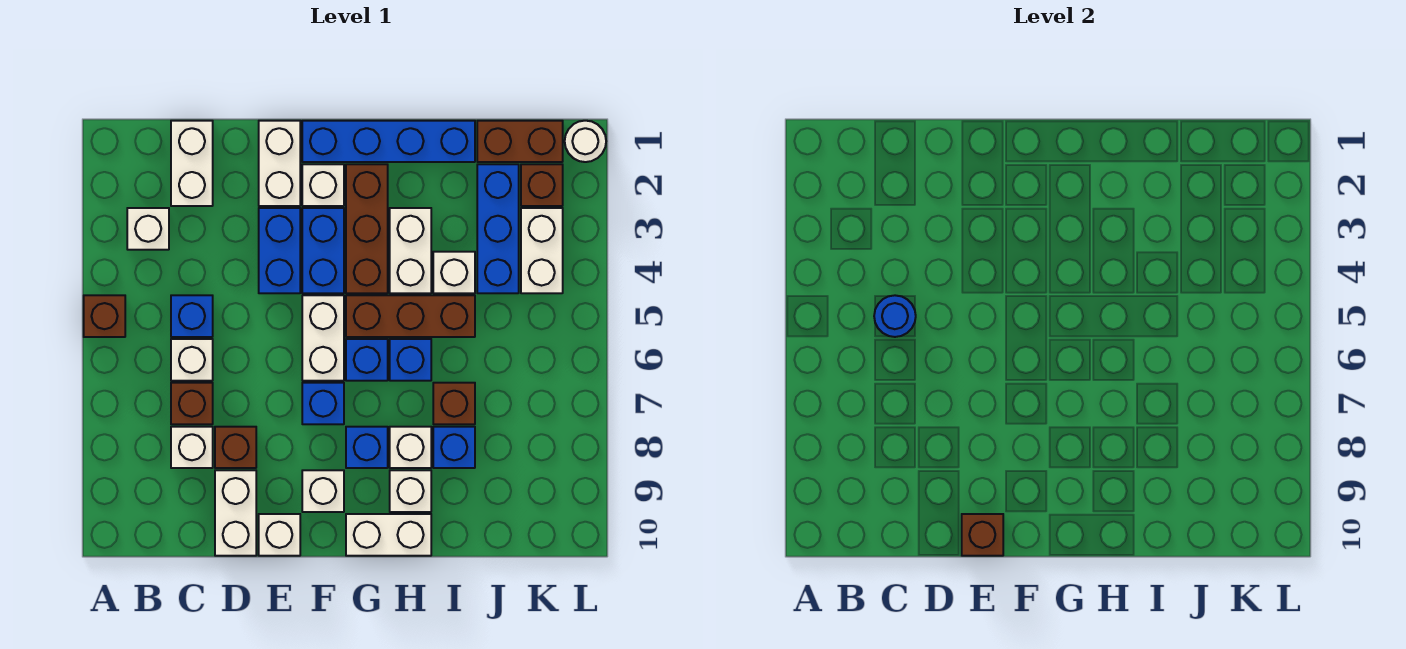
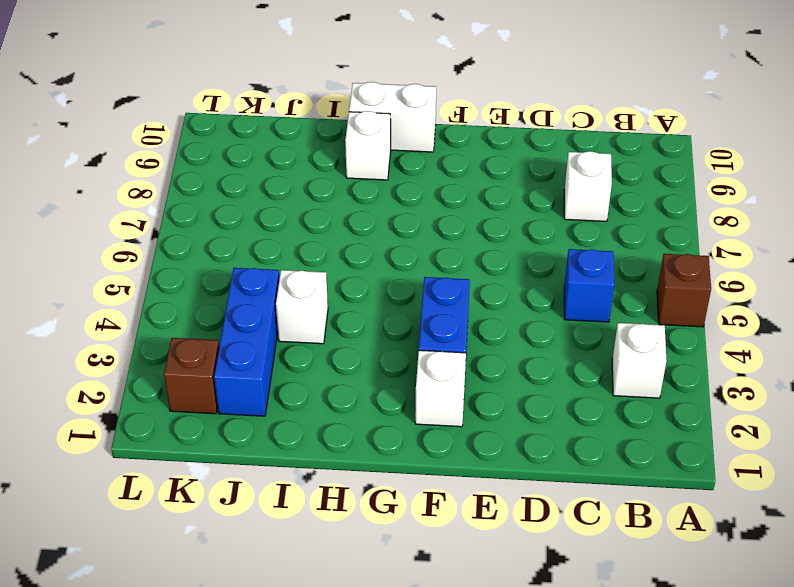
none -> white brick C1:C2 level 1
none -> white brick C6 level 1
none -> brown brick C7 level 1
none -> brown brick D8 level 1

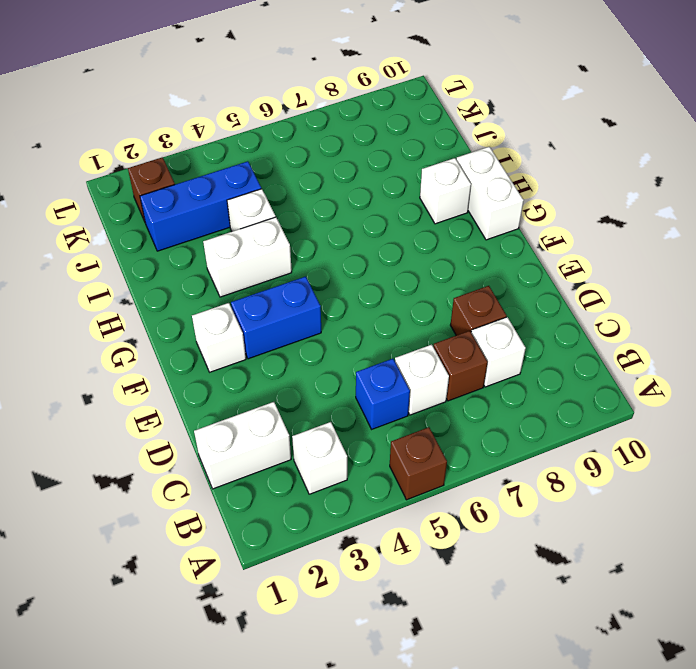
none -> white brick D9:D10 level 1
none -> white brick E1:E2 level 1
none -> blue brick E3:E4 level 1
none -> white brick E10 level 1

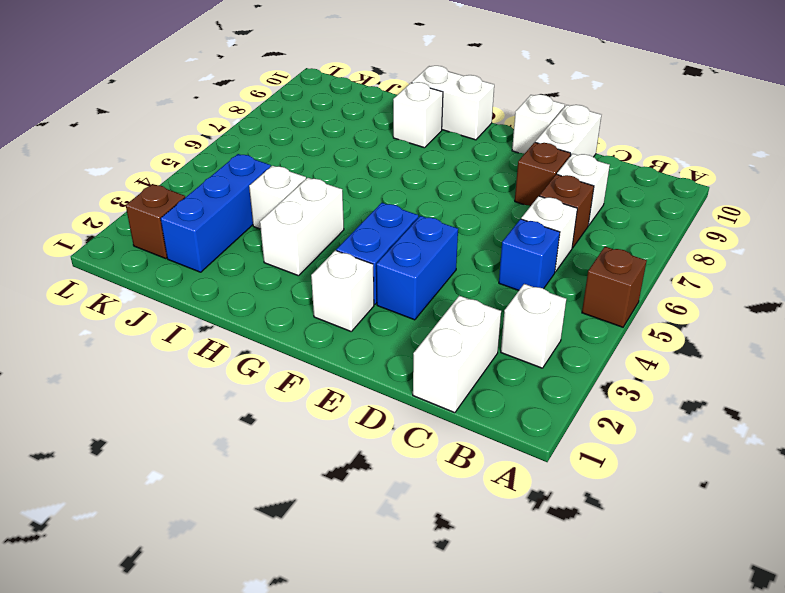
none -> white brick E1:E2 level 1
none -> blue brick F1:I1 level 1
none -> white brick F5:F6 level 1
none -> blue brick F7 level 1

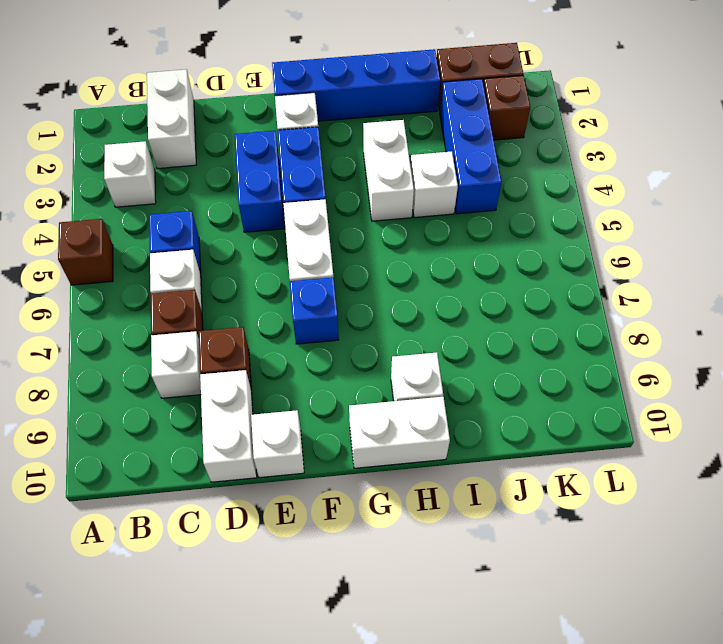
none -> white brick E1:E2 level 1
none -> white brick F9 level 1
none -> brown brick G2:G4 level 1
none -> brown brick G5:I5 level 1

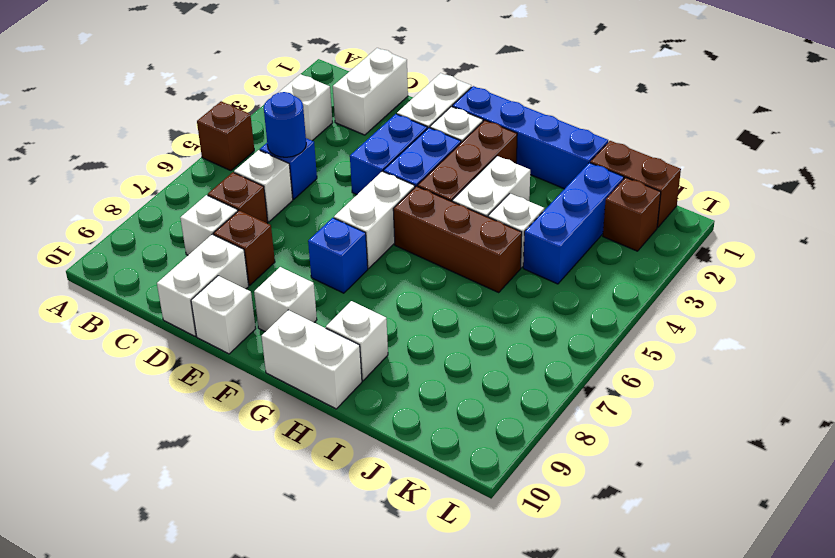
none -> blue brick G6 level 1
none -> blue brick G8 level 1
none -> blue brick H6 level 1
none -> white brick H8 level 1

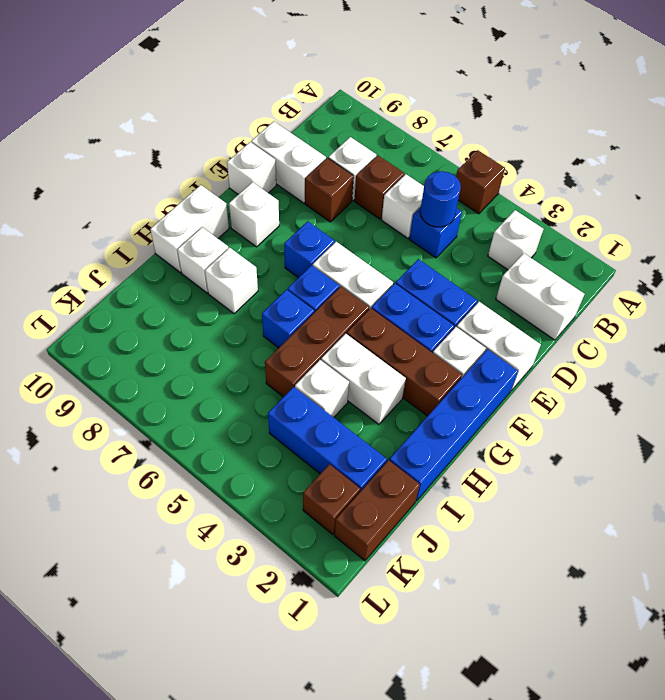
none -> blue brick G8 level 1
none -> brown brick I7 level 1
none -> blue brick I8 level 1
none -> white brick K3:K4 level 1

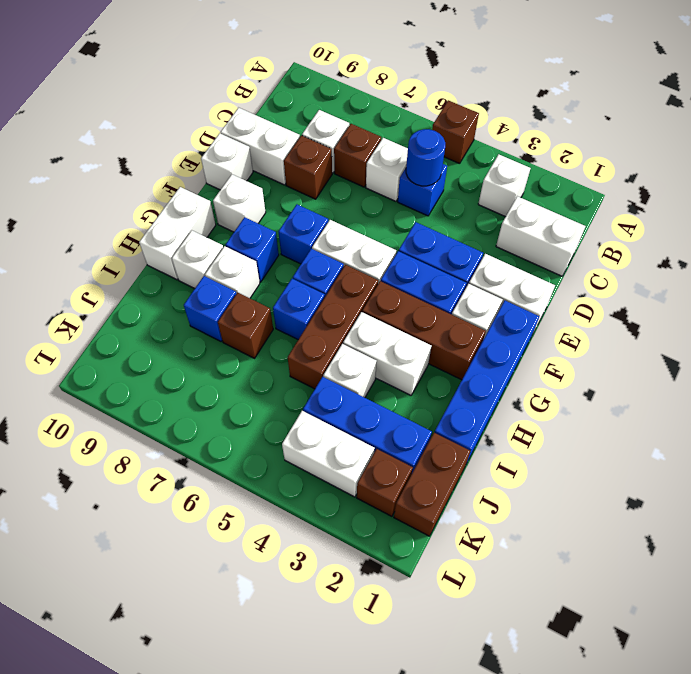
none -> white round brick L1 level 1
none -> brown brick E10 level 2

